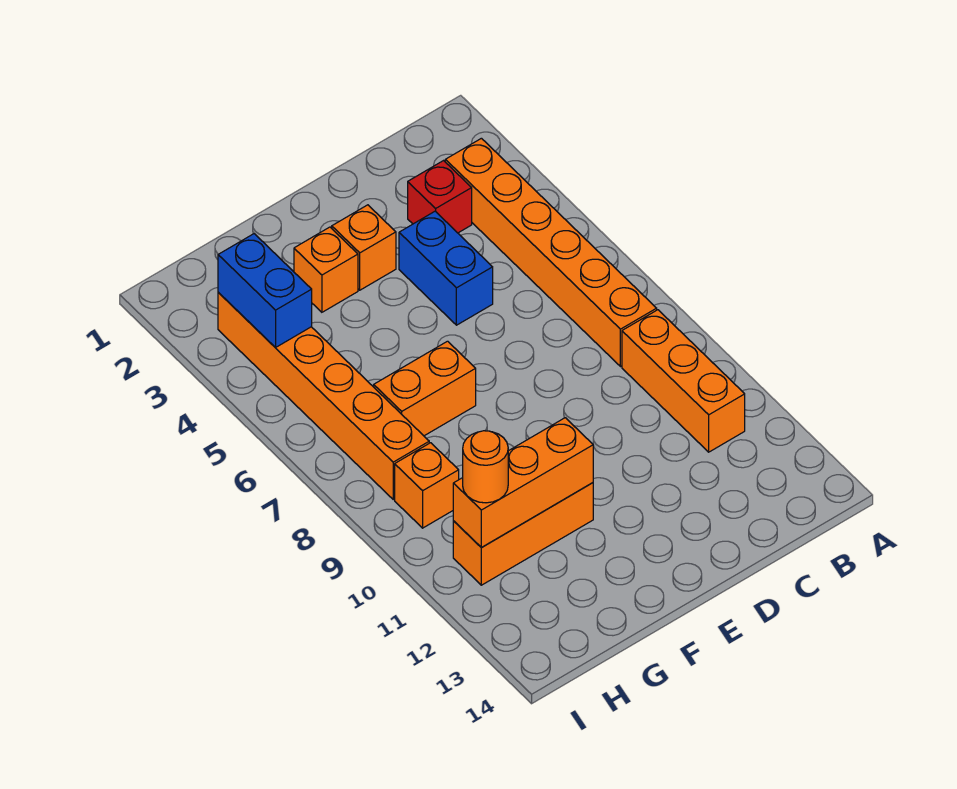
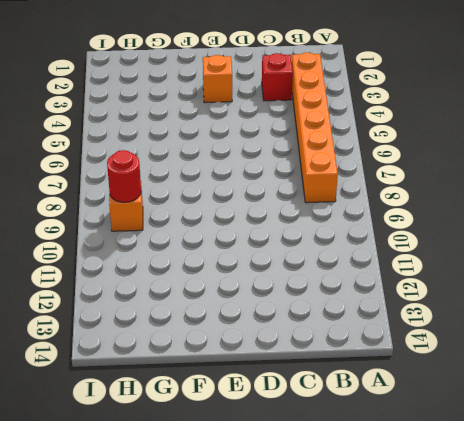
red round brick H9 level 2 -> none
none -> orange brick B9:B11 level 1
none -> blue brick D4:D5 level 1
none -> orange brick F3 level 1

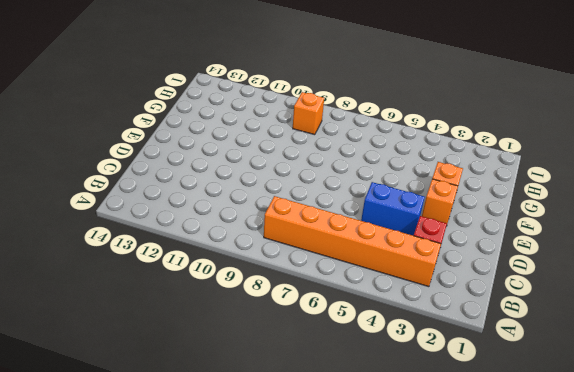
none -> orange brick B9:B11 level 1
none -> orange brick F7:G7 level 1
none -> orange brick F11:H11 level 1

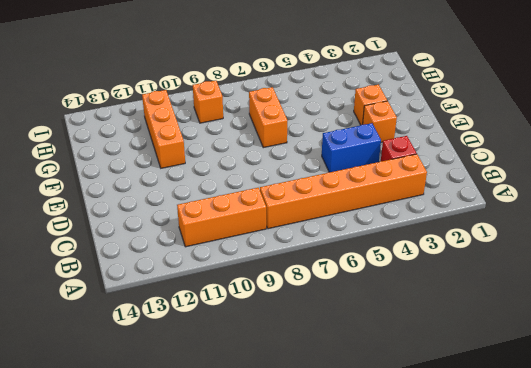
none -> orange brick H3:H8 level 1
none -> orange brick F11:H11 level 2
none -> blue brick H3:H4 level 2

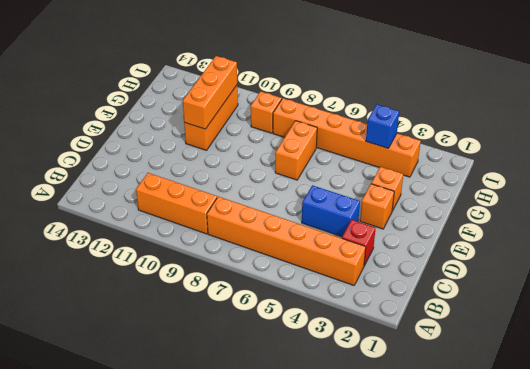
blue brick H4 level 2 -> blue brick H3:H4 level 2
none -> orange round brick H11 level 3

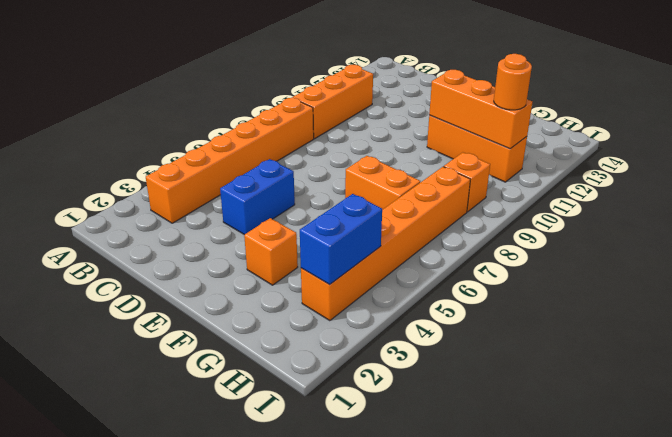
none -> red brick C3 level 1
none -> orange brick E3 level 1

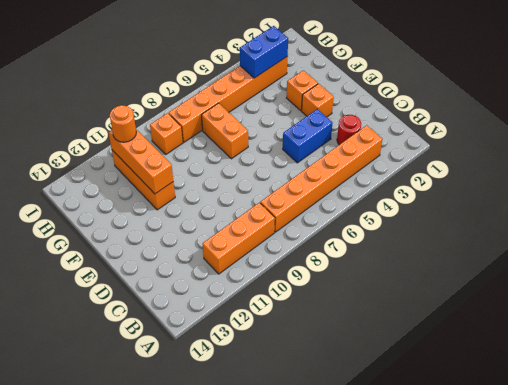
red round brick C3 level 1 -> red brick C3 level 1

